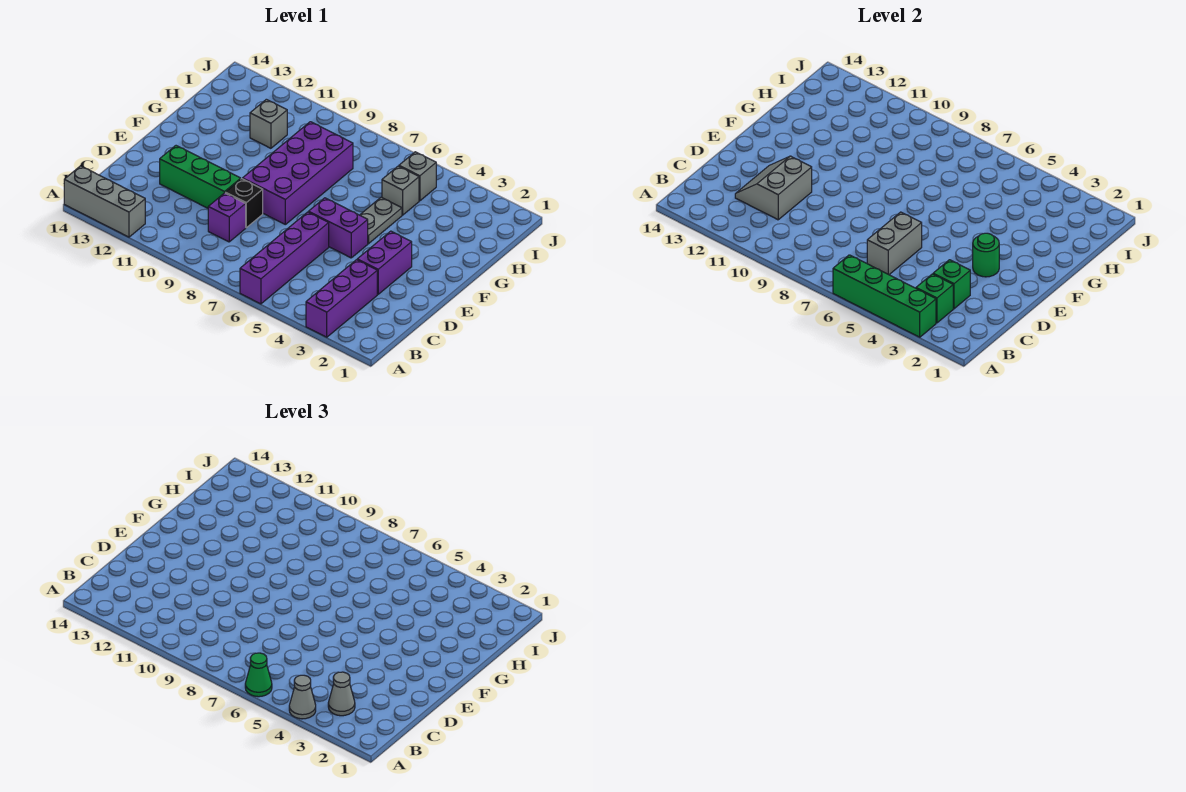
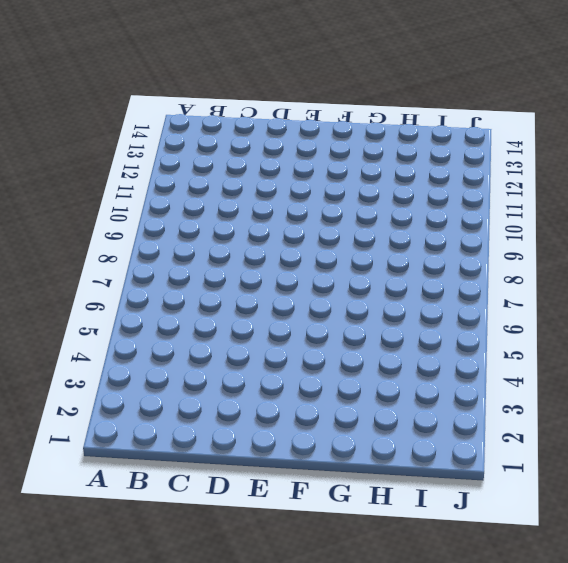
none -> purple brick A3:C3 level 1
none -> purple brick A6:D6 level 1
none -> grey brick A12:A14 level 1

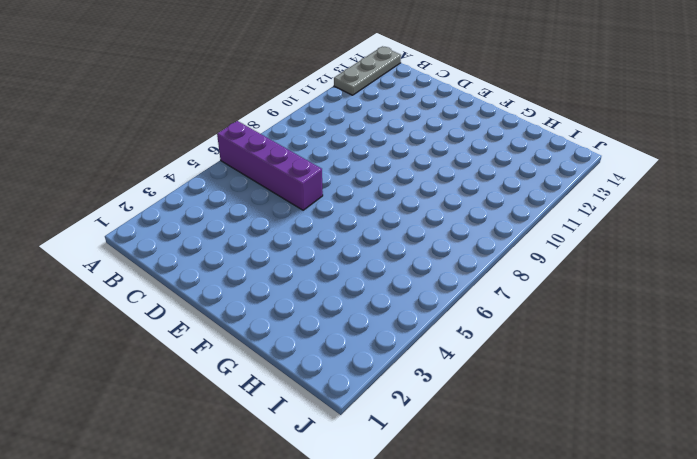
grey plate A12:A14 level 1 -> grey brick A12:A14 level 1
none -> purple brick A3:C3 level 1
none -> purple brick C9 level 1
none -> purple brick D3:E3 level 1

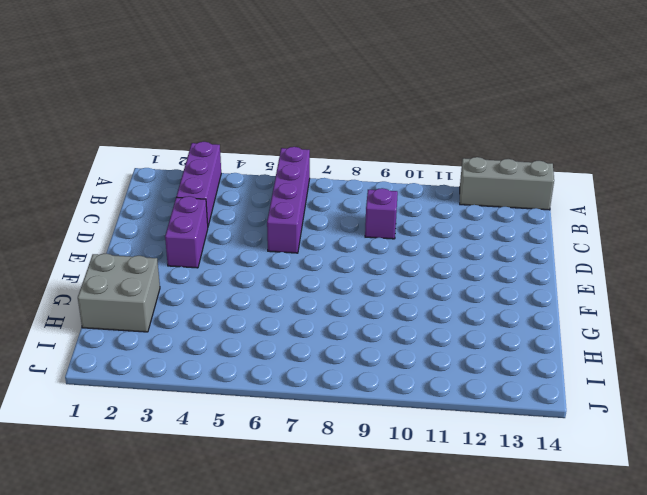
grey brick G1:H2 level 1 -> none
none -> black brick D9 level 1
none -> green brick D10:D12 level 1
none -> purple brick E5:E6 level 1

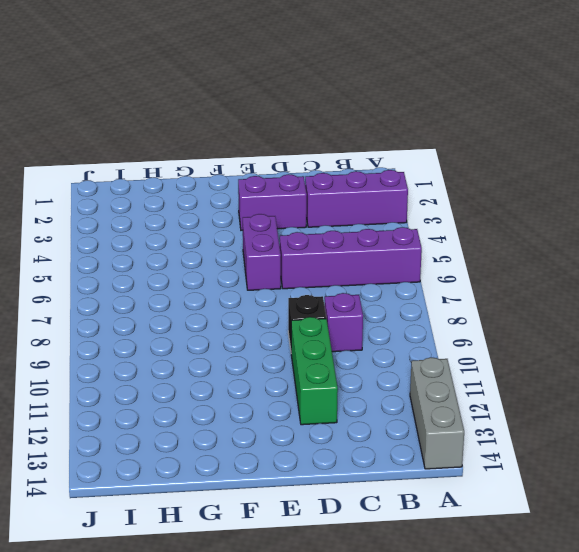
none -> purple brick E8:H9 level 1
none -> grey plate F5:G5 level 1
none -> grey brick H5 level 1

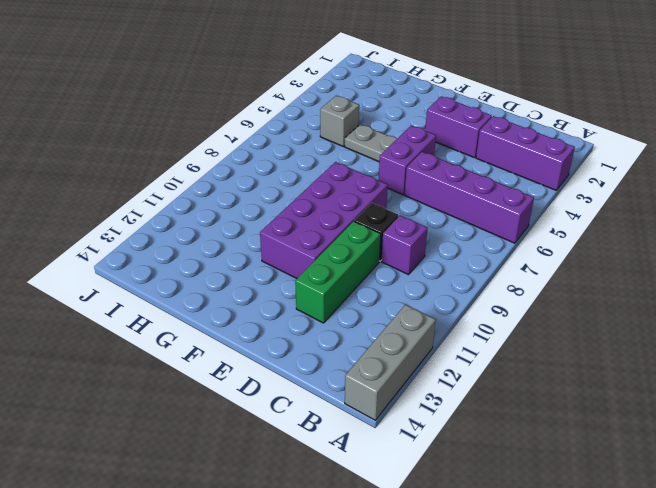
purple brick E8:F11 level 1 -> purple brick E8:H9 level 1
none -> grey brick H11 level 1
none -> grey brick I5 level 1
none -> green brick A3:A6 level 2

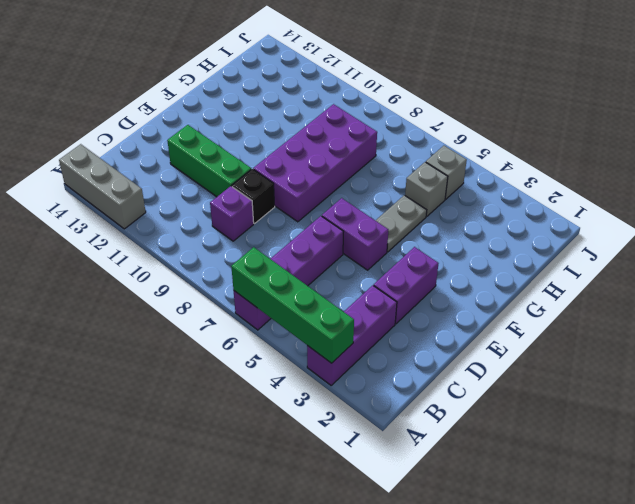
none -> grey brick H11 level 1
none -> green brick B3 level 2
none -> green brick C3 level 2

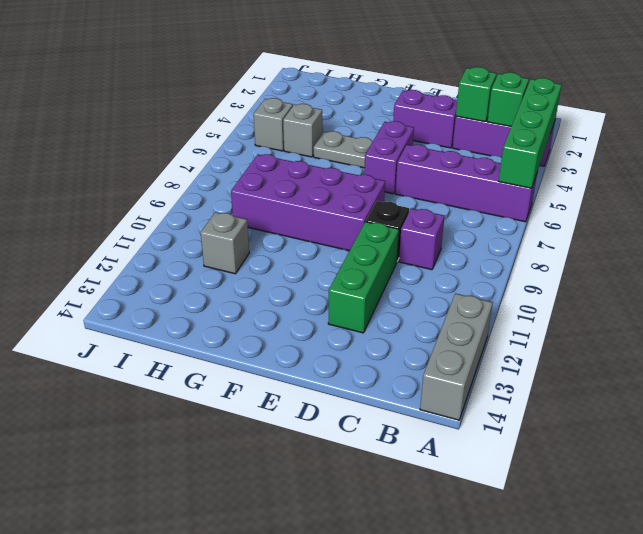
none -> grey brick C6:D6 level 2
none -> grey slope C11:D12 level 2 top 11
none -> green round brick E3 level 2

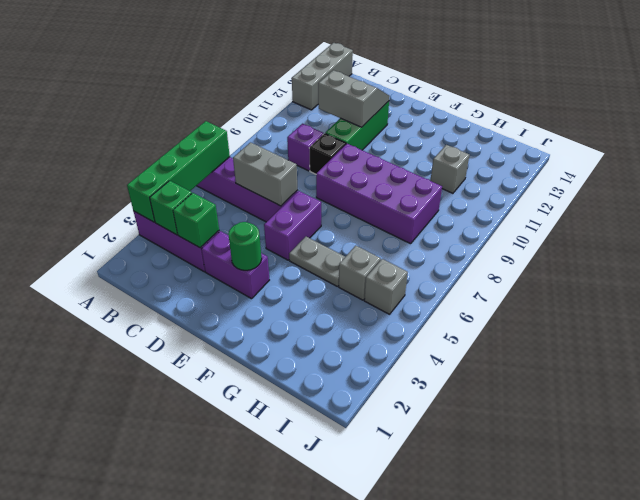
none -> grey cone A4 level 3
none -> green cone A6 level 3
none -> grey cone B3 level 3

